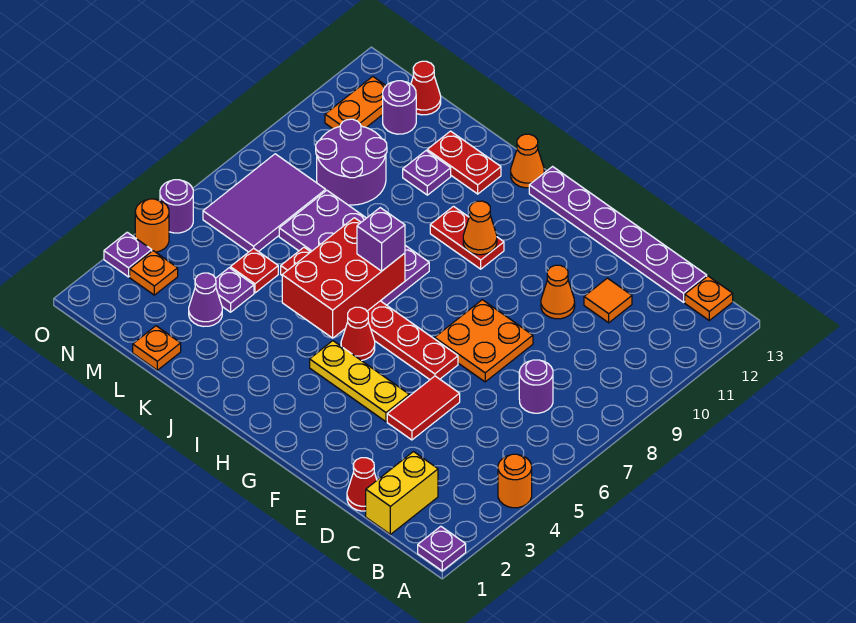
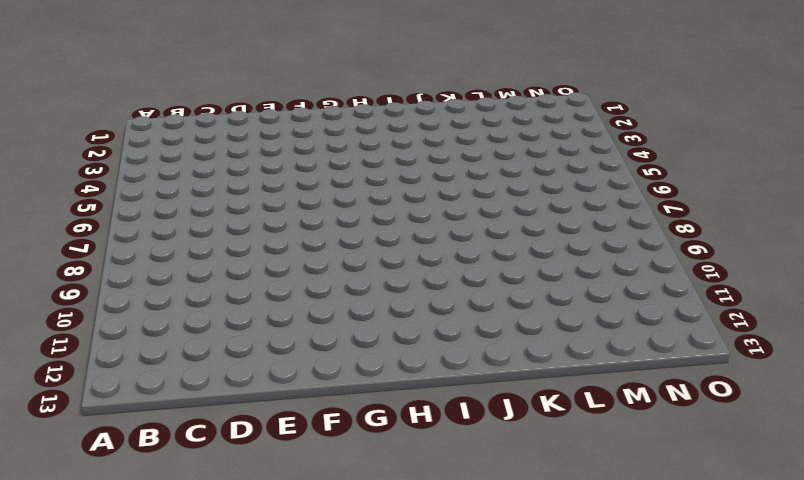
none -> purple plate A1 level 1
none -> orange round brick A4 level 1
none -> orange plate B13 level 1
none -> yellow brick C1:C2 level 1

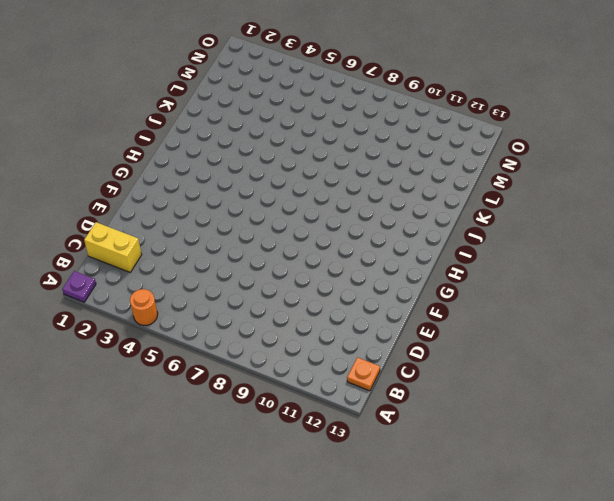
none -> purple round brick C7 level 1
none -> purple plate C13:H13 level 1
none -> red cone D1 level 1
none -> orange tile D11 level 1

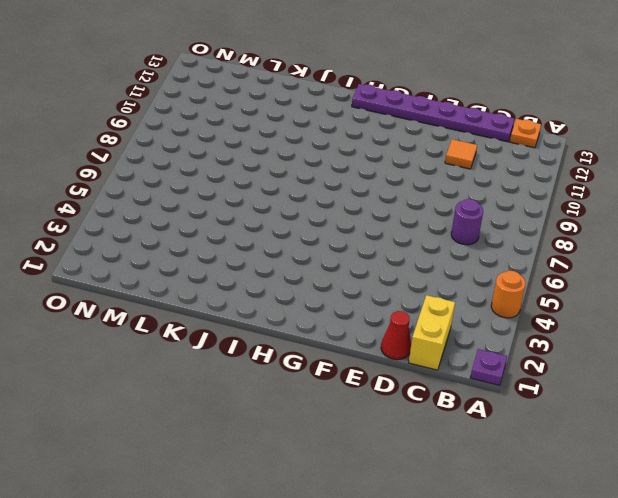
none -> red tile E4:E5 level 1
none -> orange plate E7:F8 level 1
none -> orange cone E10 level 1
none -> yellow plate F4:H4 level 1

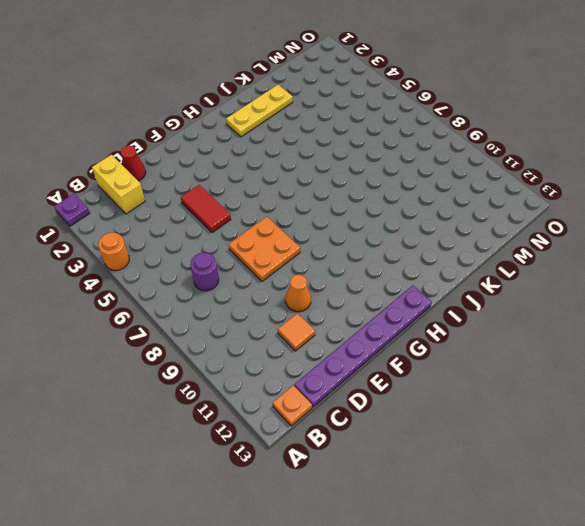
yellow plate I2:K2 level 1 -> yellow plate F4:H4 level 1
none -> red plate F6:K6 level 1
none -> red cone H5 level 1
none -> red plate H10:I10 level 1
none -> purple plate I7:L8 level 1

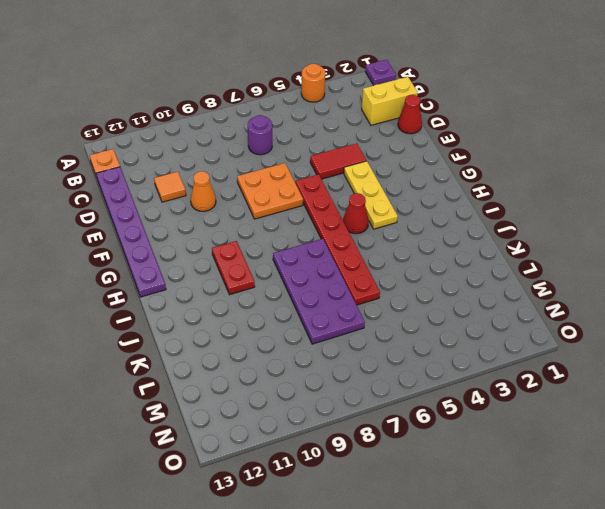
none -> orange cone I13 level 1
none -> red plate J12:K12 level 1
none -> purple plate K11 level 1
none -> orange plate L1 level 1

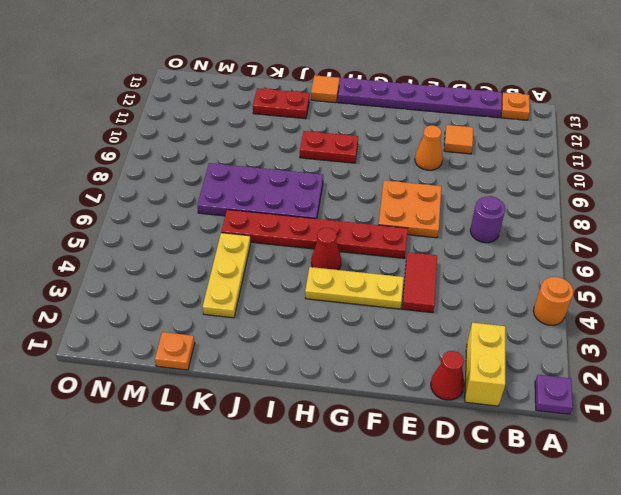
orange tile I13 level 1 -> orange cone I13 level 1
yellow plate K3:K5 level 1 -> none
none -> purple plate K11 level 1
none -> purple cone L3 level 1
none -> purple plate L4 level 1
none -> red plate L5 level 1

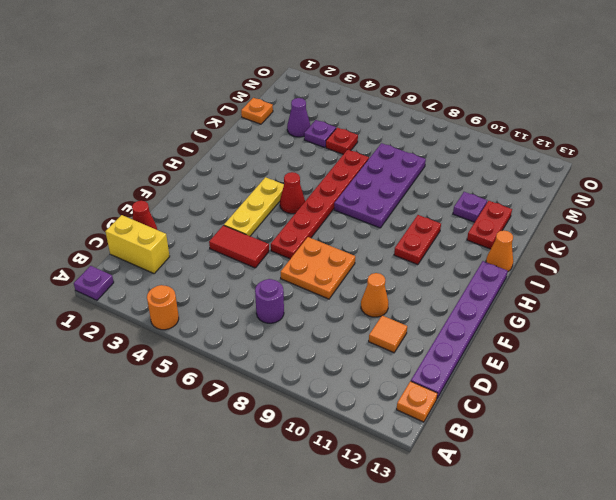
none -> purple round brick L9:M10 level 1
none -> purple tile M6:N8 level 1
none -> purple round brick M12 level 1
none -> red cone M13 level 1

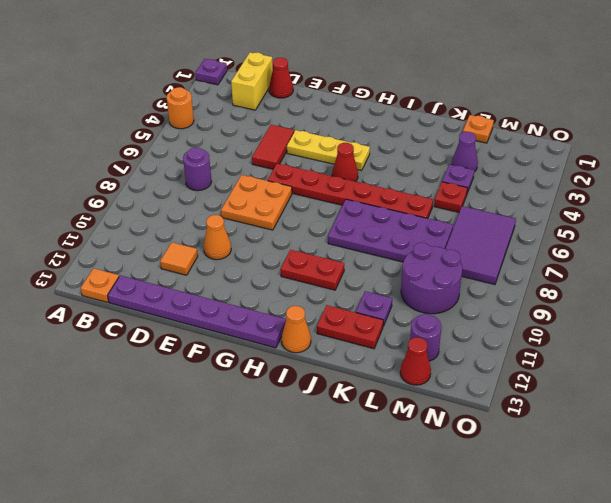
none -> orange plate N3 level 1
none -> orange plate N11:N12 level 1
none -> purple plate O3 level 1
none -> orange round brick O4 level 1

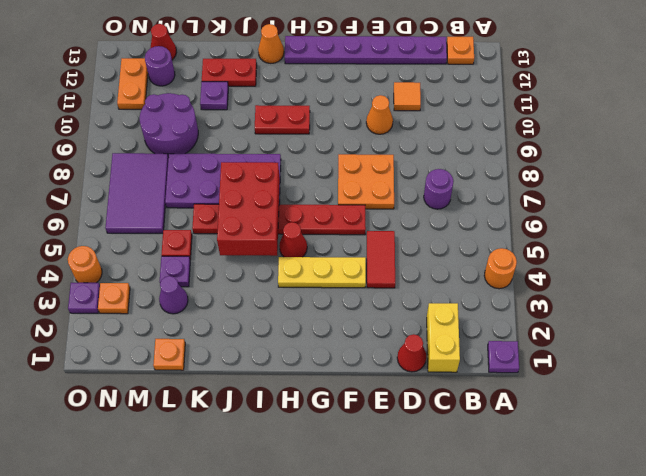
none -> purple round brick O5 level 1
none -> orange cone H10 level 2
none -> purple brick I7 level 3

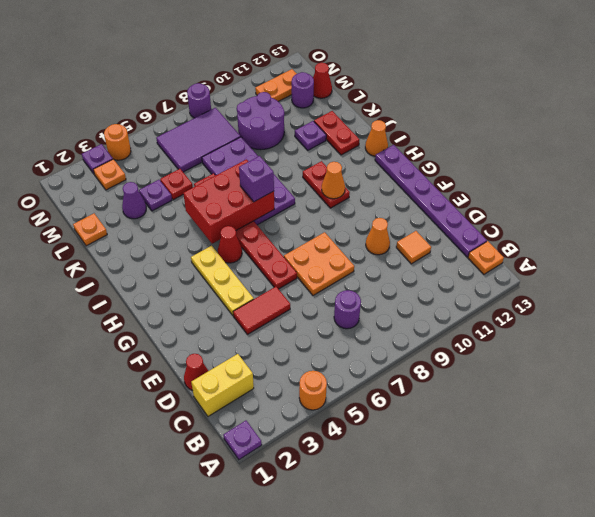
purple round brick O8 level 1 -> purple round brick O5 level 1

